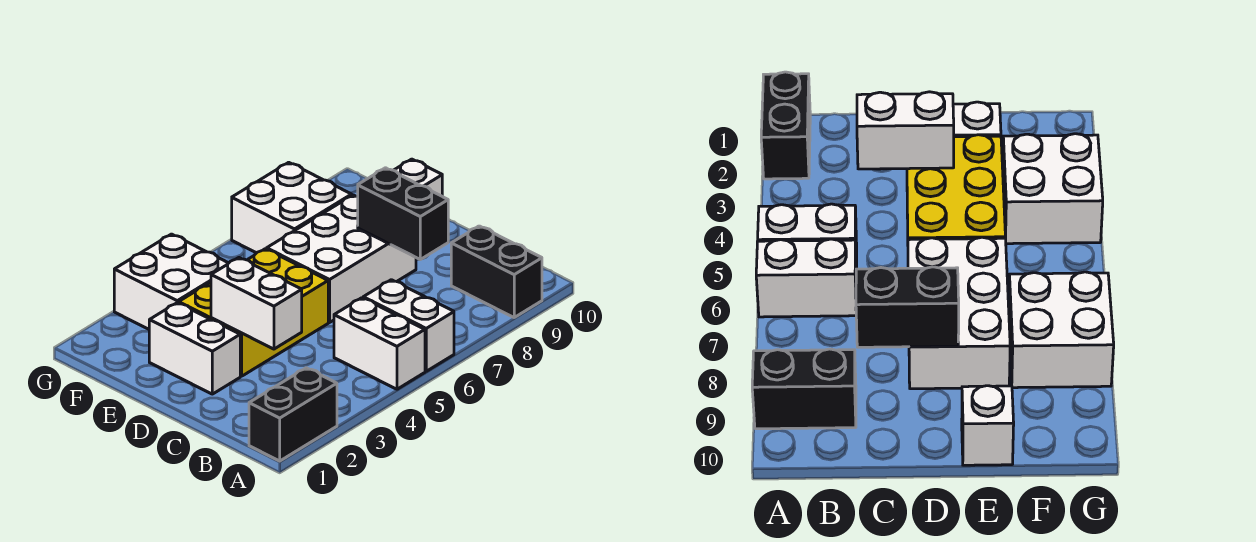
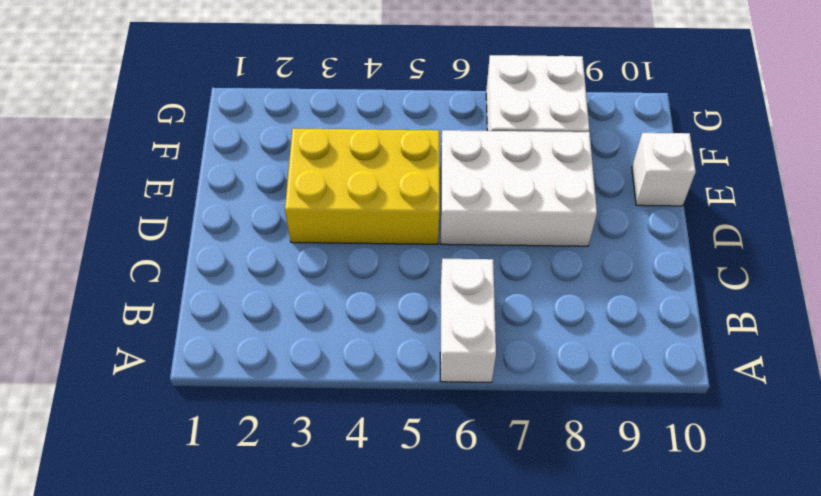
none -> black brick A1:A2 level 1
none -> white brick A5:B5 level 1
none -> black brick A9:B9 level 1

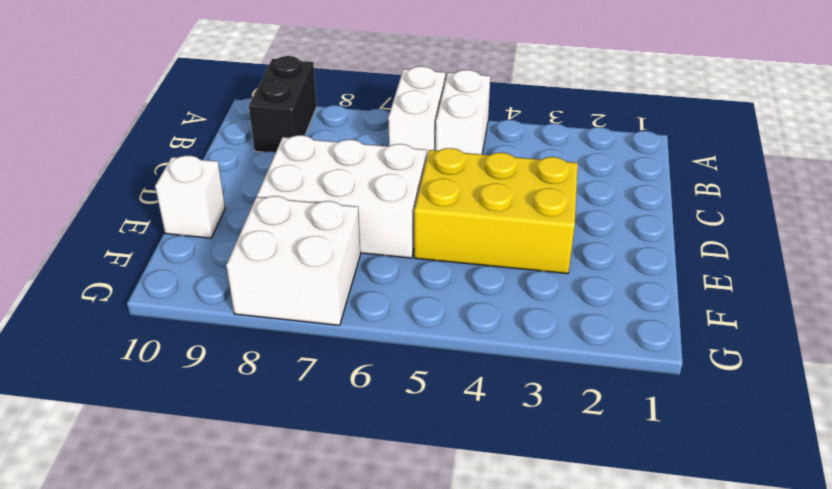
none -> black brick A1:A2 level 1
none -> white brick D2:E2 level 1
none -> white brick F3:G4 level 1

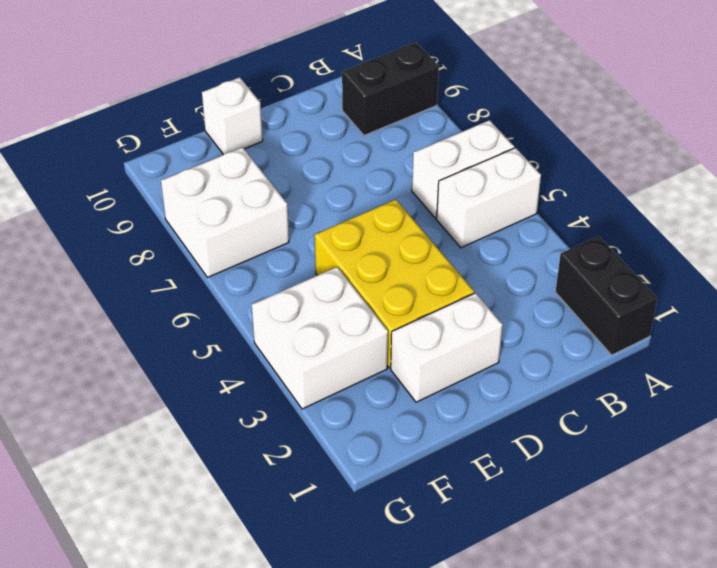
none -> white brick D6:E8 level 1
none -> white brick C3:D3 level 2
none -> black brick C8:D8 level 2

